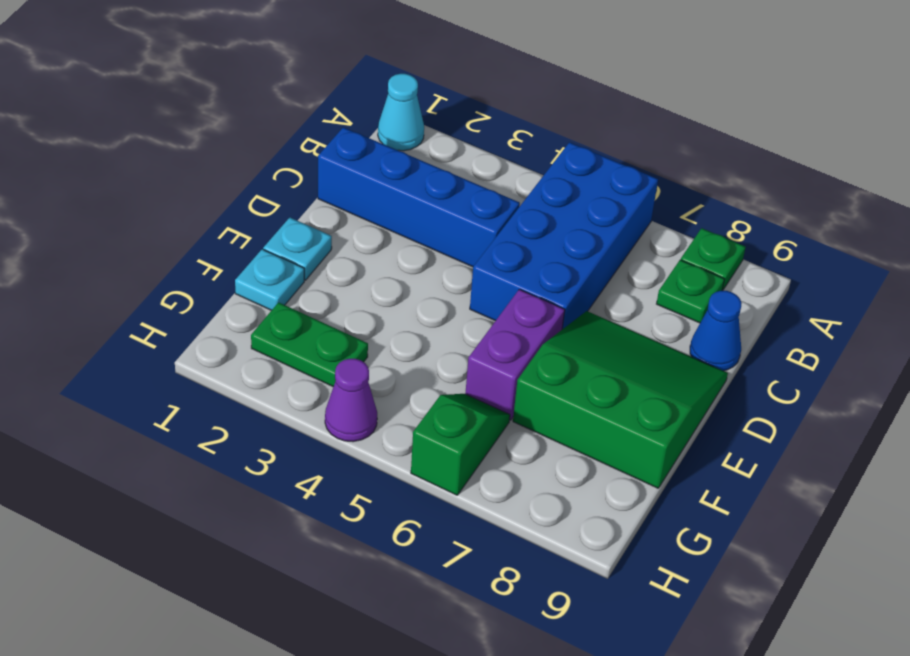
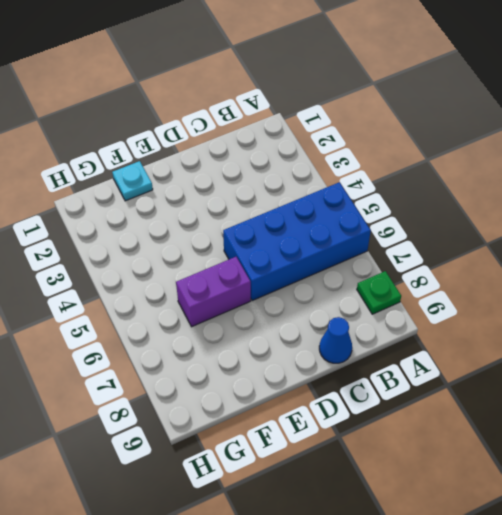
none -> cyan cone A1 level 1
none -> green plate B8 level 1
none -> blue brick C1:C4 level 1

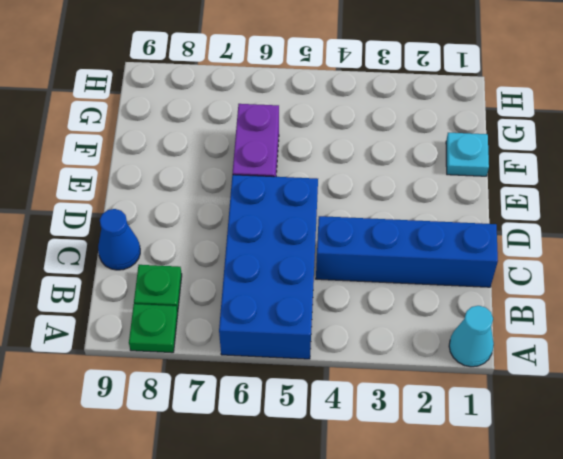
none -> green slope D7:F9 level 1 top F
none -> cyan plate E1 level 1
none -> green plate G2:G3 level 1

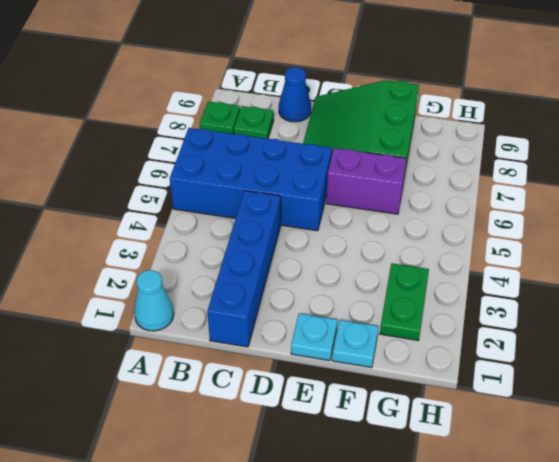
none -> green slope G6:H6 level 1 top H
none -> purple cone H4 level 1

